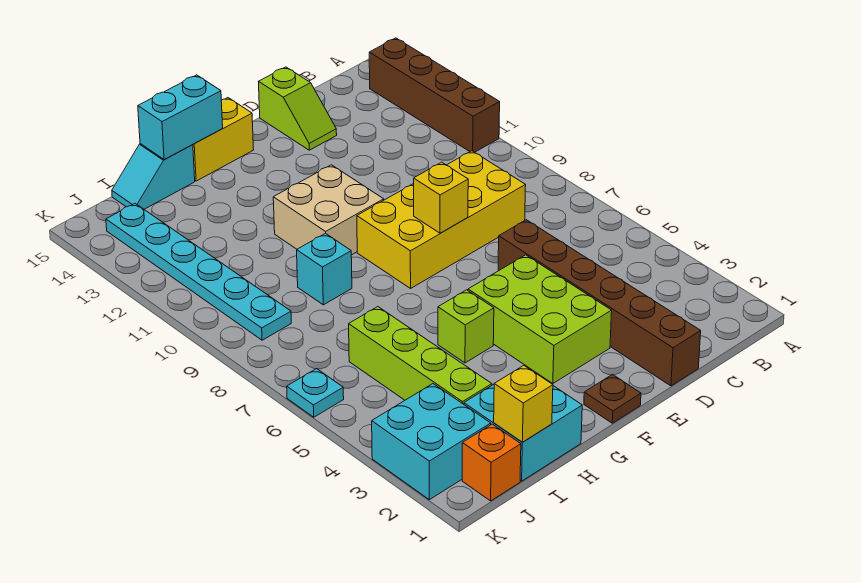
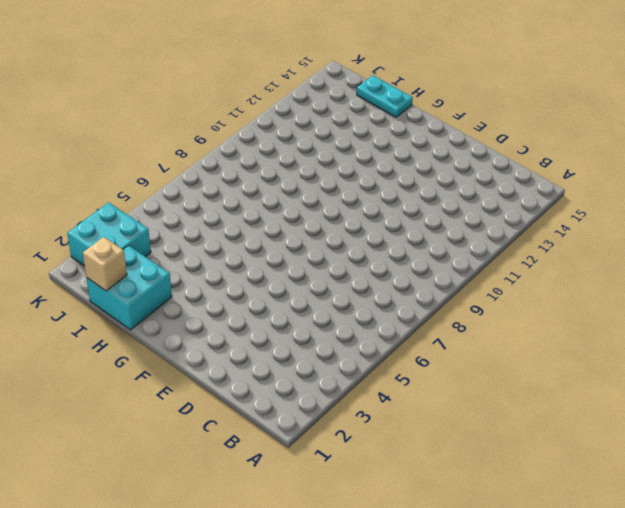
cyan plate H15:I15 level 1 -> cyan slope H15:I15 level 1 top H
tan brick I1 level 2 -> yellow brick I1 level 2
none -> brown brick A11:A14 level 1
none -> yellow brick C8:F9 level 1
none -> brown brick D1:D6 level 1

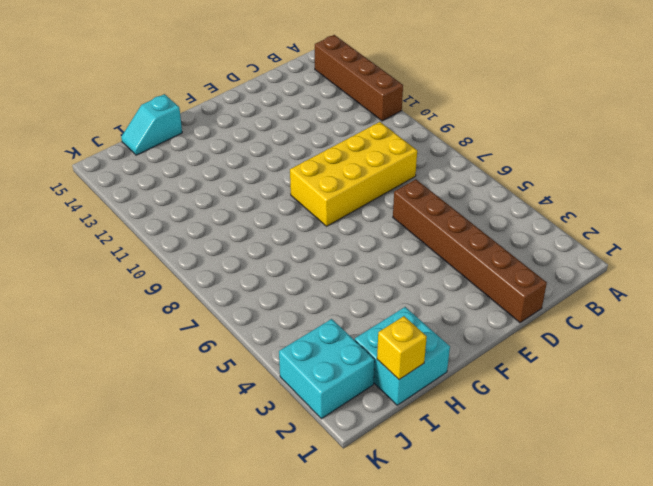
none -> lime slope D14:D15 level 1 top 15
none -> lime brick E3:F5 level 1
none -> brown plate F1 level 1

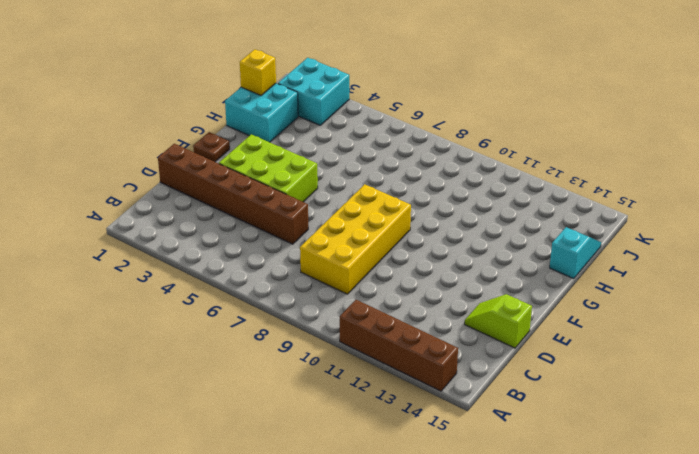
none -> tan brick F10:G11 level 1
none -> yellow brick F15:G15 level 1
none -> lime brick G5 level 1

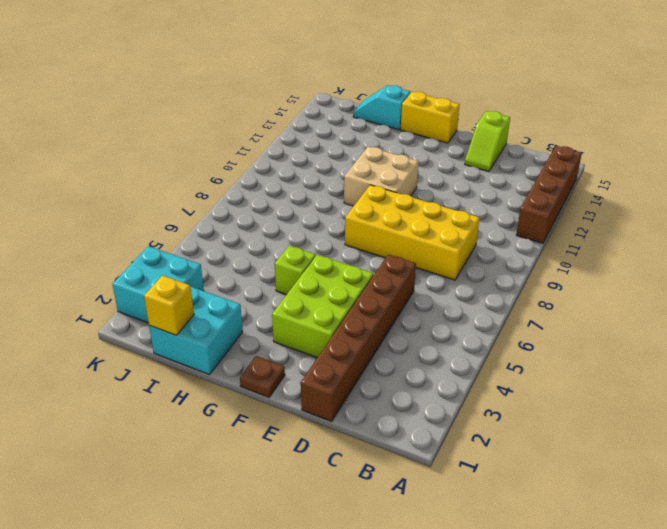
none -> cyan brick H9 level 1
none -> lime brick I3:I6 level 1
none -> orange brick J1 level 1

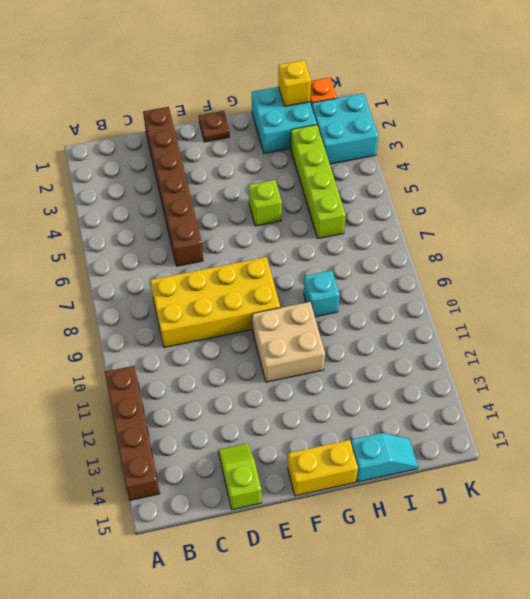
none -> lime brick E3:F5 level 1
none -> cyan plate J9:J14 level 1
none -> cyan plate K6 level 1

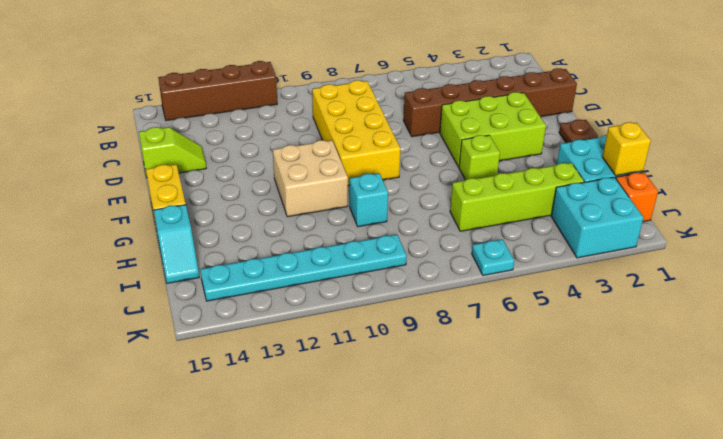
none -> yellow brick E8 level 2
none -> cyan brick G15:H15 level 2

